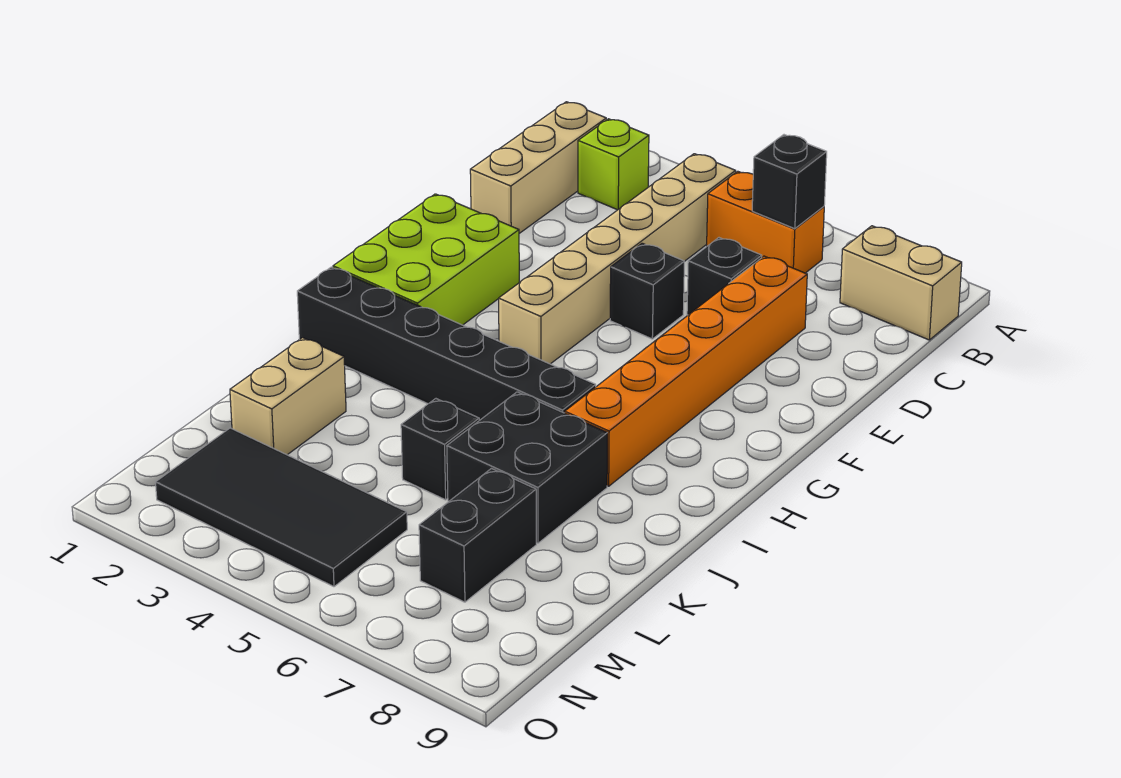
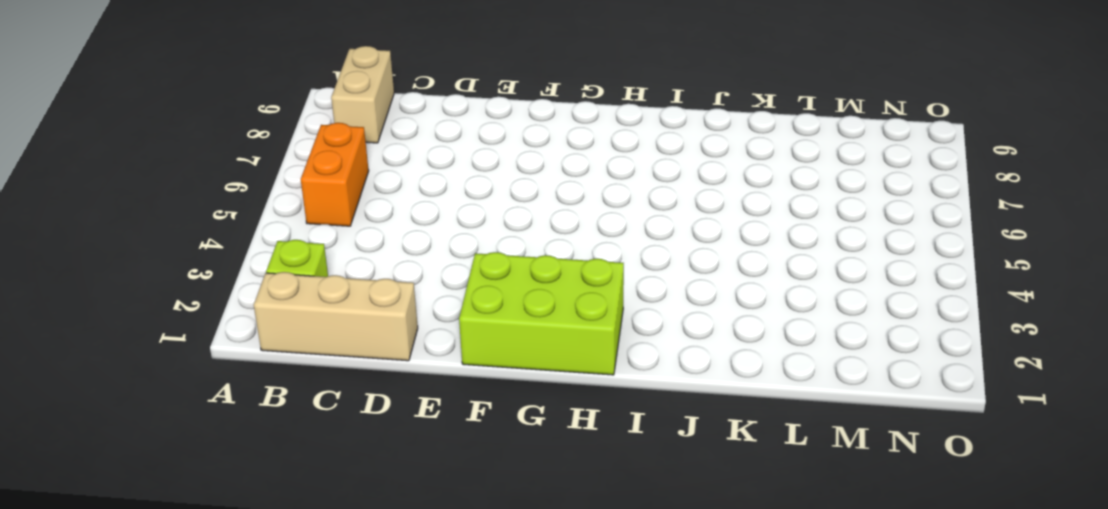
none -> tan brick B4:G4 level 1
none -> black brick D6 level 1
none -> orange brick D7:I7 level 1

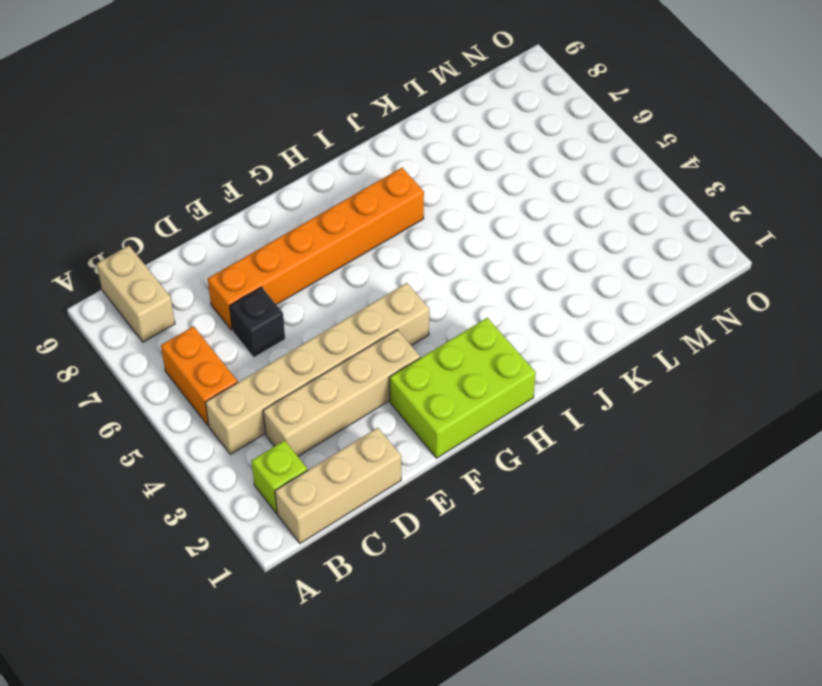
tan brick C3:F3 level 1 -> none
none -> black brick E5 level 1
none -> black brick I1:I6 level 1
none -> black brick J6:K7 level 1

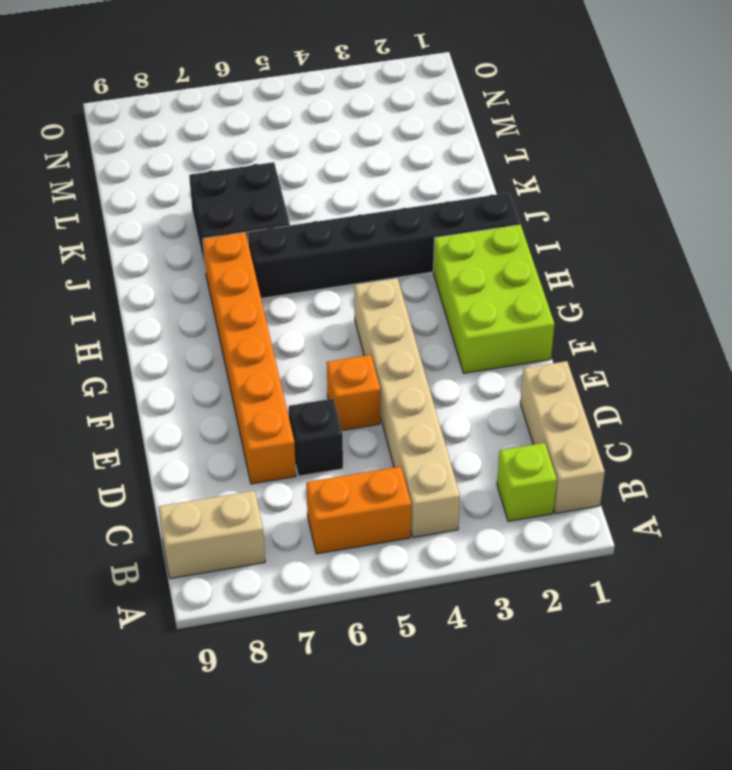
orange brick E5 level 1 -> black brick E5 level 1
none -> tan brick K2:L2 level 1
none -> black brick K5 level 1
none -> black brick L7:M7 level 1

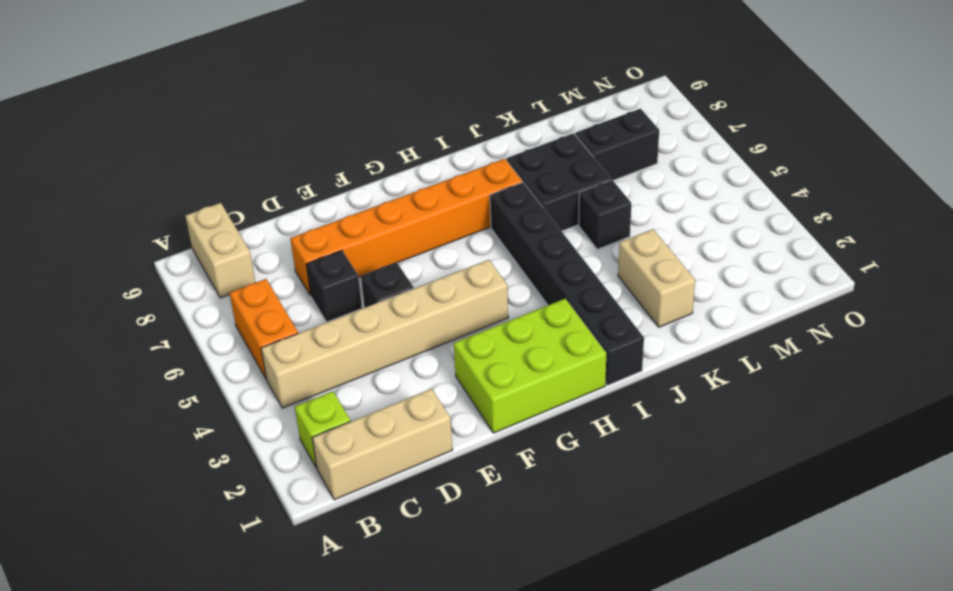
tan brick K2:K3 level 1 -> tan brick K2:L2 level 1
none -> black tile M2:N5 level 1
none -> black brick B6 level 2

